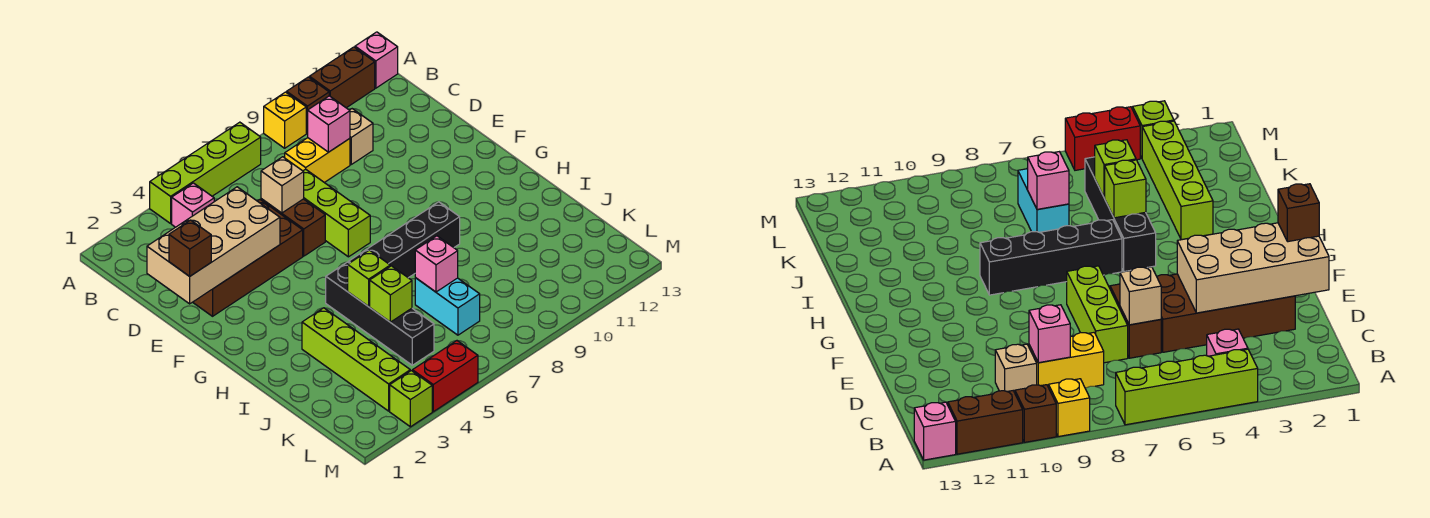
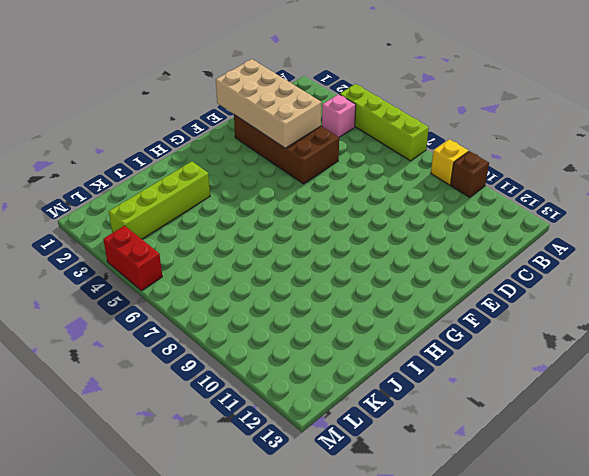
none -> brown brick A11:A12 level 1
none -> pink brick A13 level 1
none -> yellow brick C8:C9 level 1

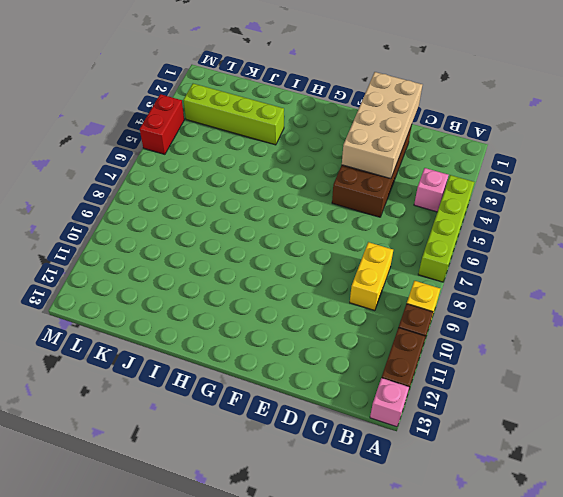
none -> tan brick C10 level 1
none -> brown brick D6:E6 level 1
none -> lime brick D7:F7 level 1

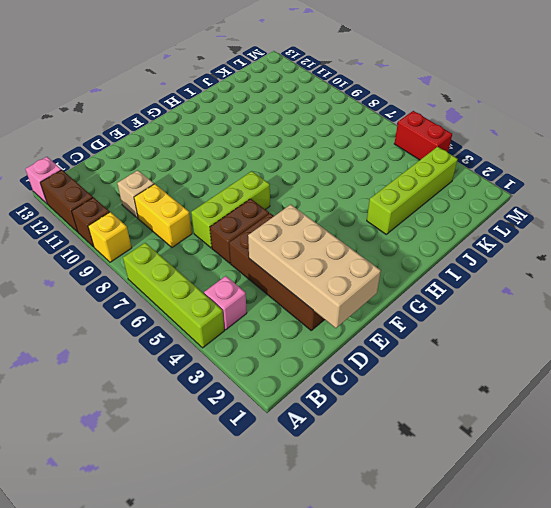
none -> black brick H5:K5 level 1
none -> black brick H6:H9 level 1
none -> cyan brick J7:K7 level 1

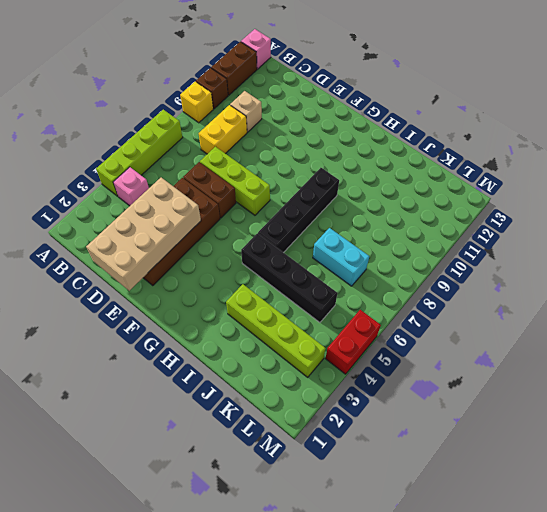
none -> lime brick M3 level 1
none -> pink brick C9 level 2
none -> tan brick D6 level 2

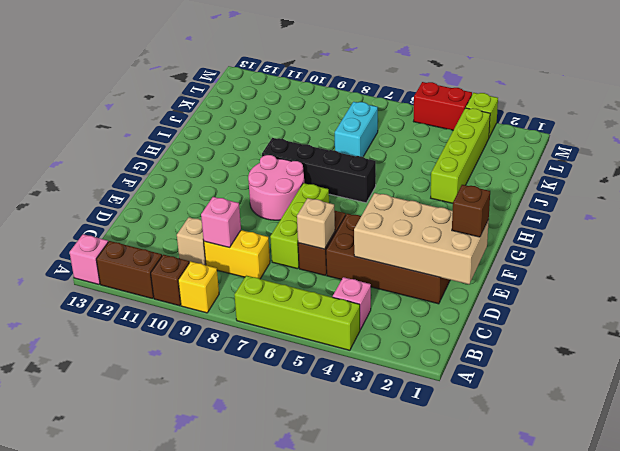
pink round brick F8:G9 level 1 -> none
none -> black brick H5:K5 level 1
none -> lime brick I5 level 2
none -> lime brick J5 level 2

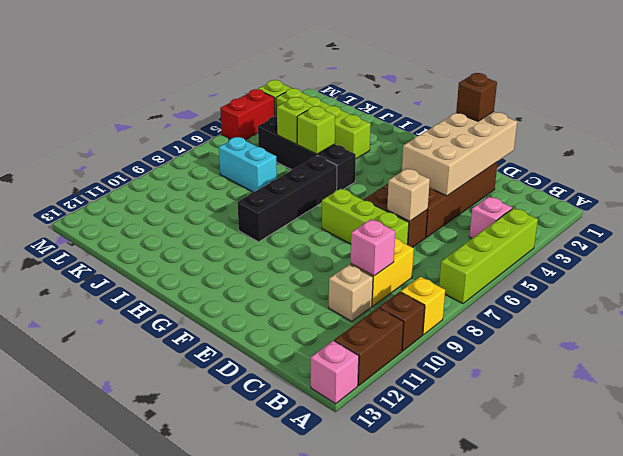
none -> pink brick J7 level 2

